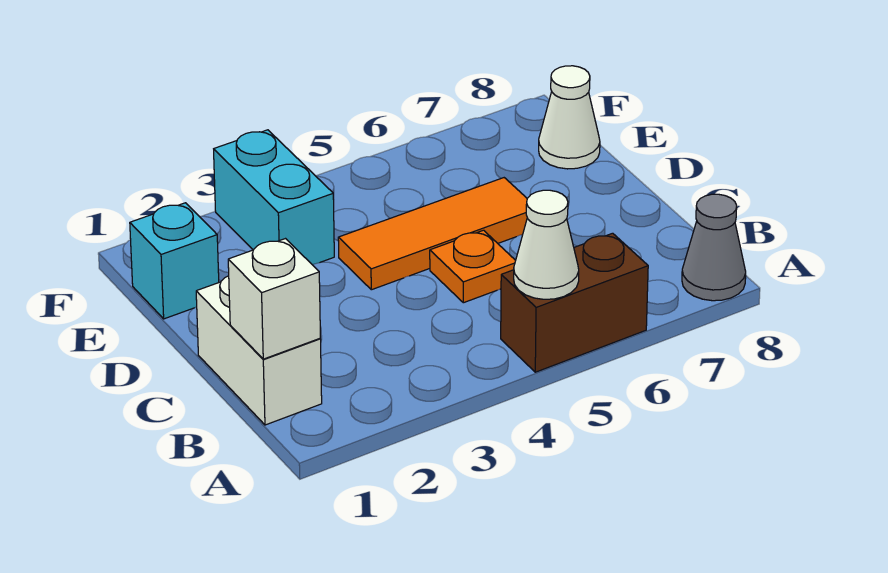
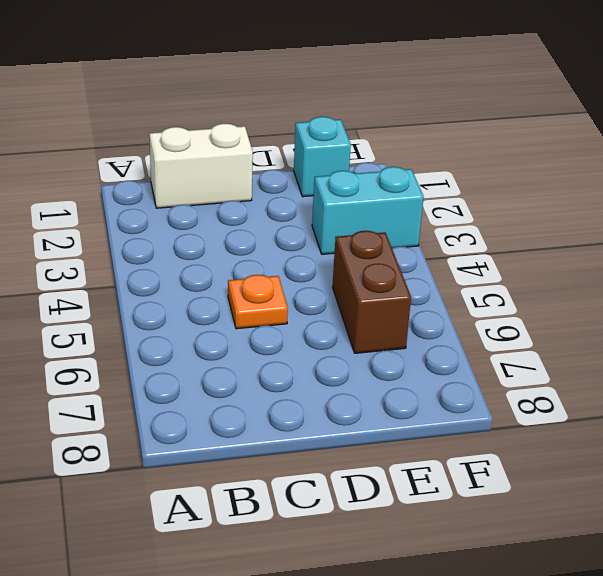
brown brick E5:E6 level 1 -> brown brick A5:A6 level 1
none -> grey cone A8 level 1
none -> orange tile D4:D6 level 1

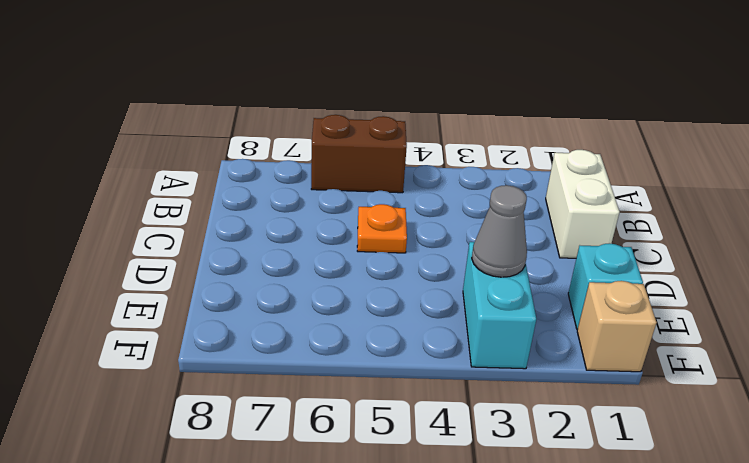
grey cone E3 level 2 -> grey cone A8 level 1
tan brick F1 level 1 -> none
none -> orange tile D4:D6 level 1
none -> white cone E8 level 1

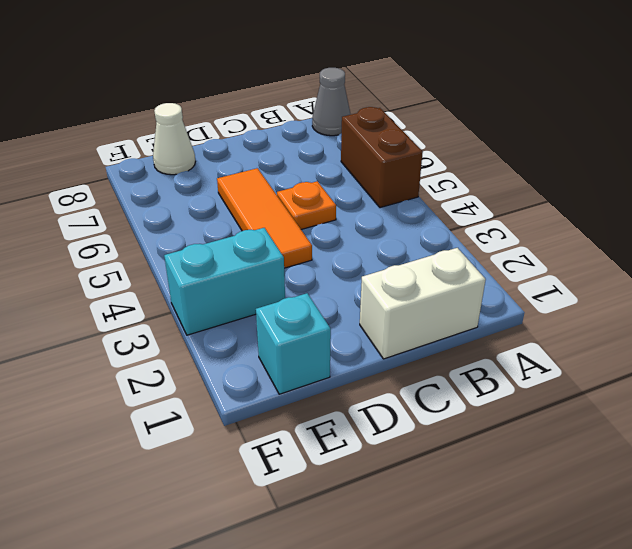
none -> white cone A5 level 2
none -> white brick B1 level 2

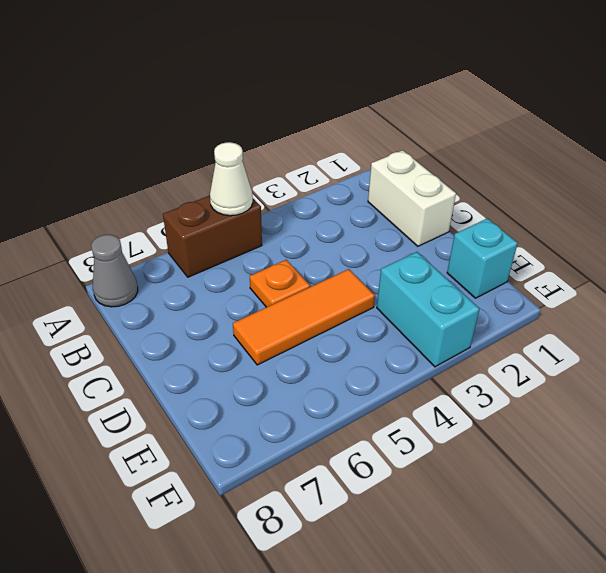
none -> white cone E8 level 1
none -> white brick B1 level 2

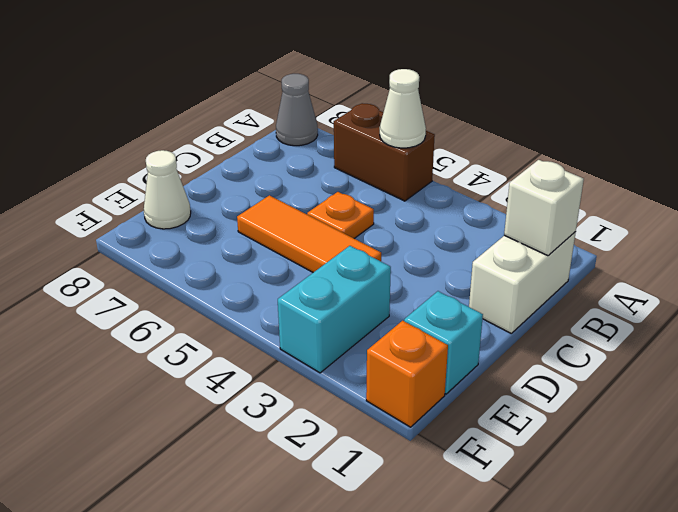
orange brick F1 level 1 -> none

